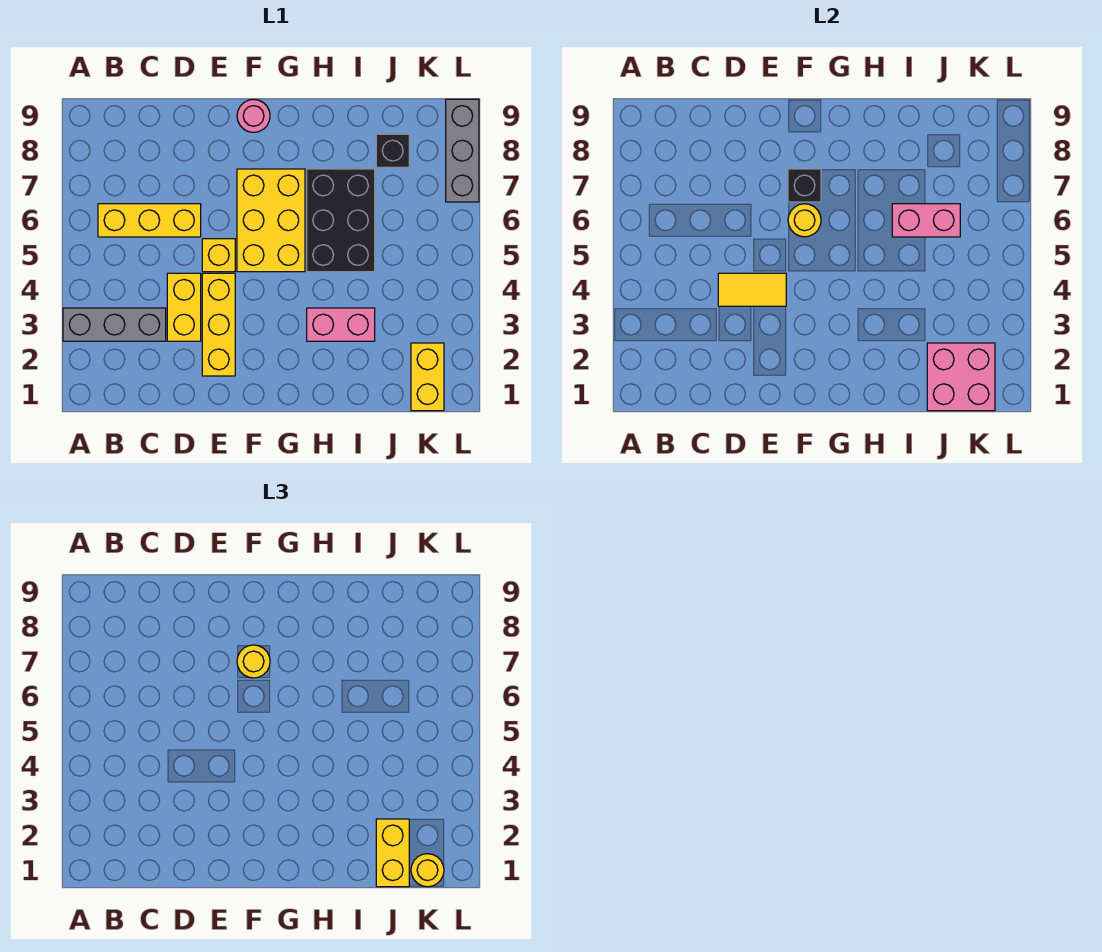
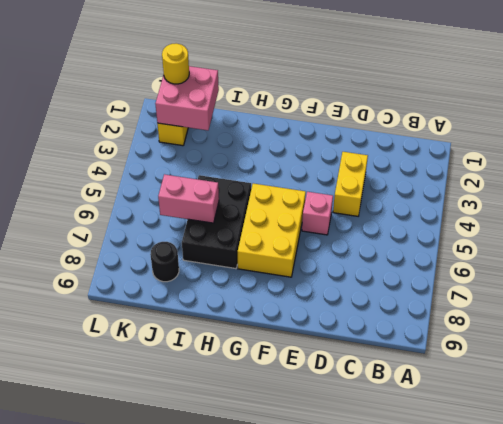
pink brick E5 level 1 -> yellow brick E5 level 1
black round brick J8 level 1 -> black brick J8 level 1
none -> grey brick A3:C3 level 1
none -> yellow brick B6:D6 level 1
none -> yellow brick E2:E4 level 1

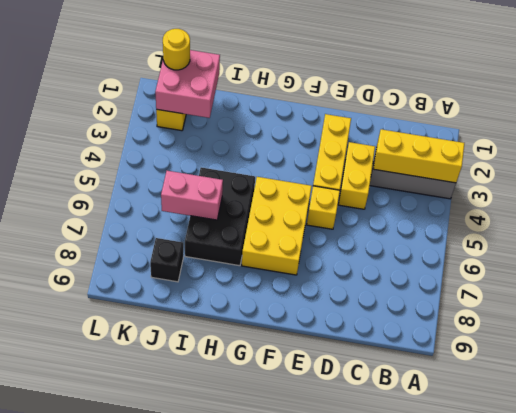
yellow brick A3:C3 level 2 -> yellow brick B6:D6 level 1
none -> pink round brick F9 level 1
none -> pink brick H3:I3 level 1
none -> grey brick L7:L9 level 1

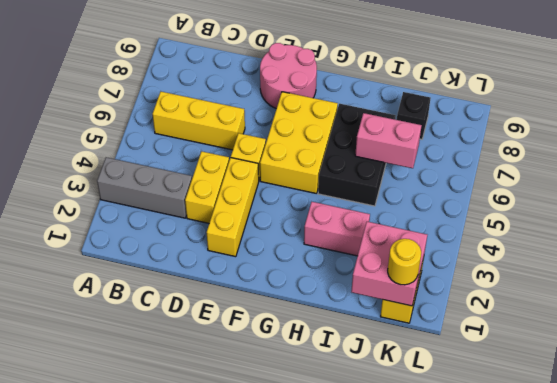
pink round brick E8:F9 level 1 -> pink round brick F9 level 1
none -> grey brick L7:L9 level 1
none -> yellow tile D4:E4 level 2
none -> yellow round brick F6 level 2

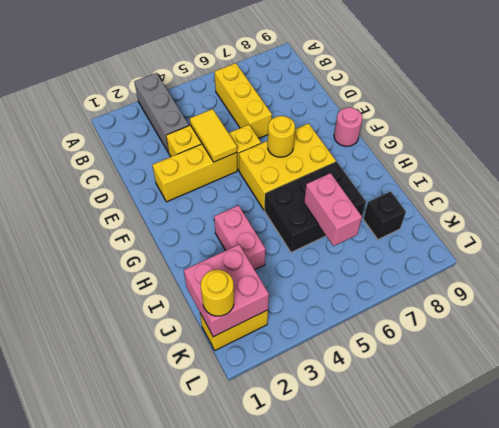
none -> grey brick L7:L9 level 1
none -> black brick F7 level 2
none -> yellow round brick F7 level 3

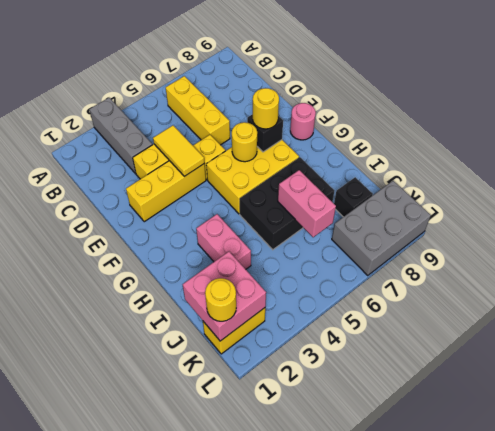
grey brick K7:L9 level 1 -> grey brick L7:L9 level 1
none -> yellow brick J1:J2 level 3

